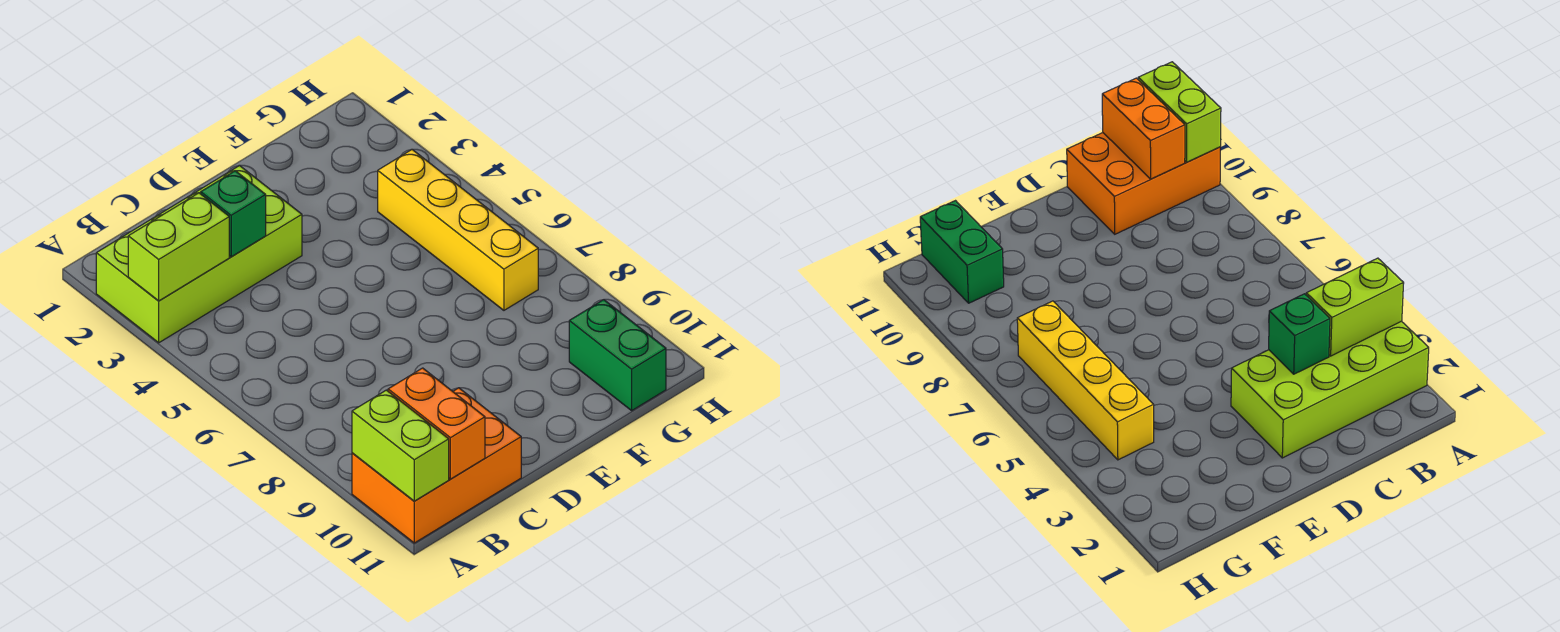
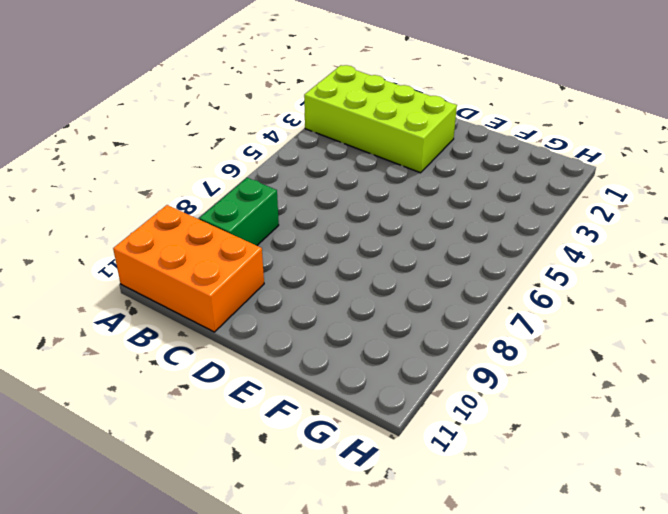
green brick B8:B9 level 1 -> green brick G10:G11 level 1
none -> yellow brick G4:G7 level 1
none -> lime brick A3:B3 level 2

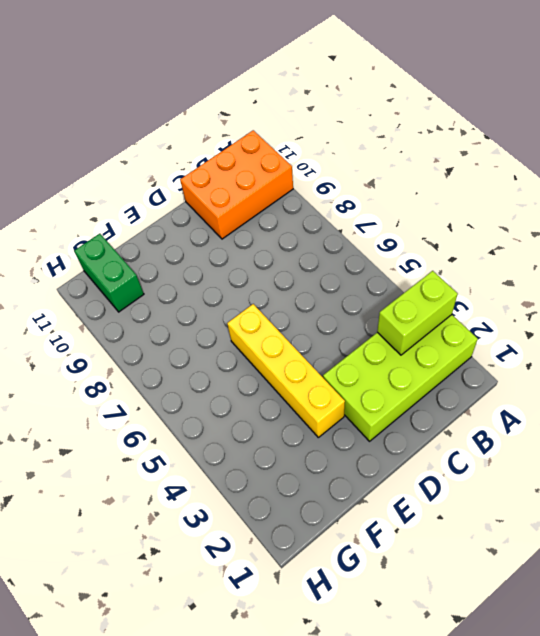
yellow brick E3:E6 level 1 -> yellow brick G4:G7 level 1
none -> lime brick A10:A11 level 2
none -> orange brick B10:B11 level 2

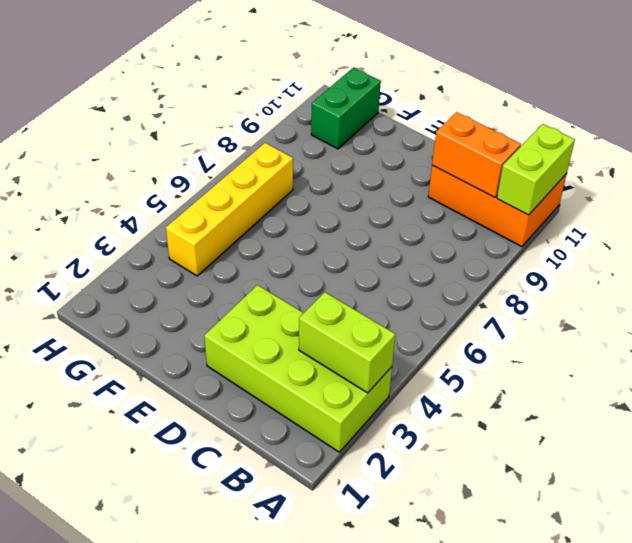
orange brick B10:C10 level 2 -> orange brick B10:B11 level 2
none -> green brick C3 level 2

